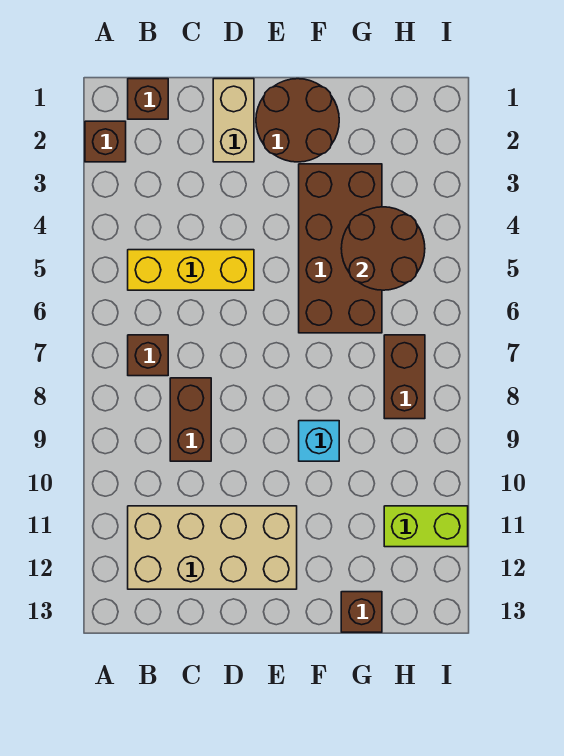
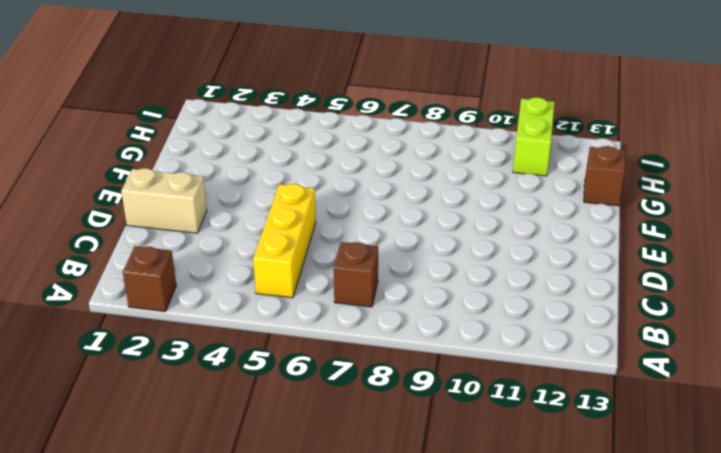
none -> brown brick B1 level 1
none -> tan brick B11:E12 level 1
none -> brown brick C8:C9 level 1

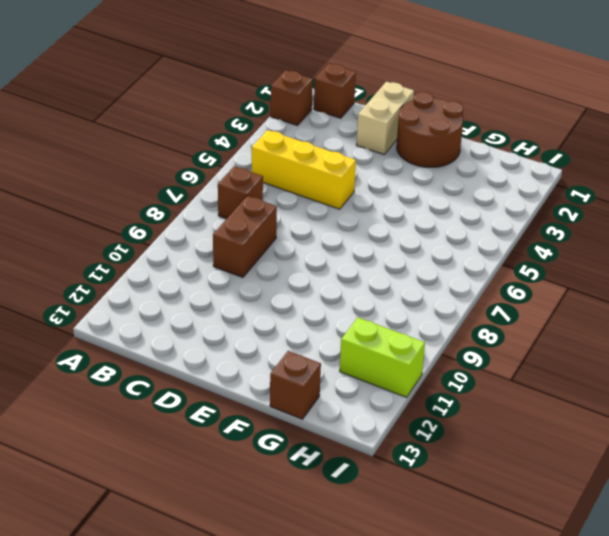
none -> tan brick B11:E12 level 1
none -> brown brick F3:G6 level 1
none -> cyan brick F9 level 1

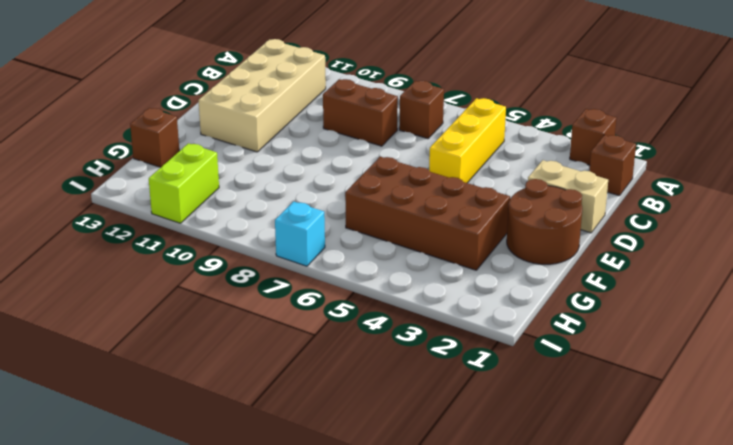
cyan brick I7 level 1 -> cyan brick F9 level 1
none -> brown brick H7:H8 level 1
none -> brown round brick G4:H5 level 2

